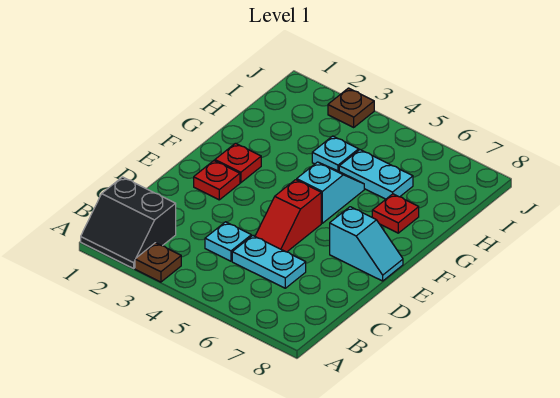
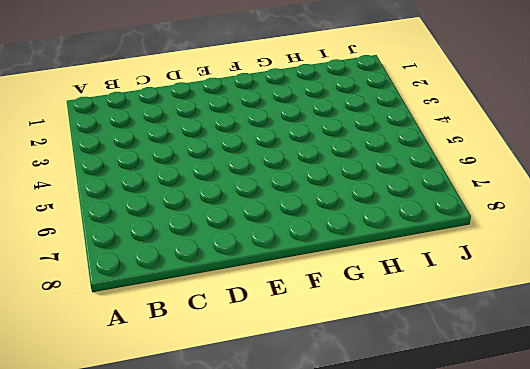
none -> black slope A1:B2 level 1 top B
none -> brown plate A3 level 1
none -> cyan plate C4 level 1

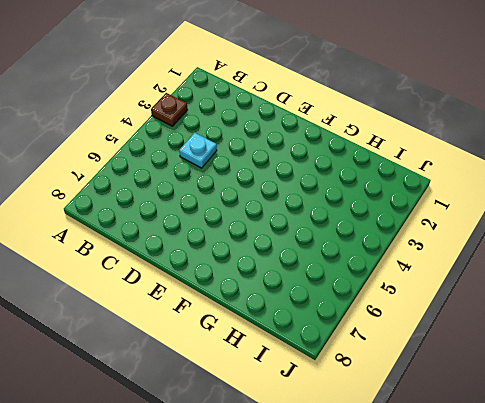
none -> black slope A1:B2 level 1 top B
none -> cyan plate C5:C6 level 1
none -> red slope D5:E5 level 1 top E

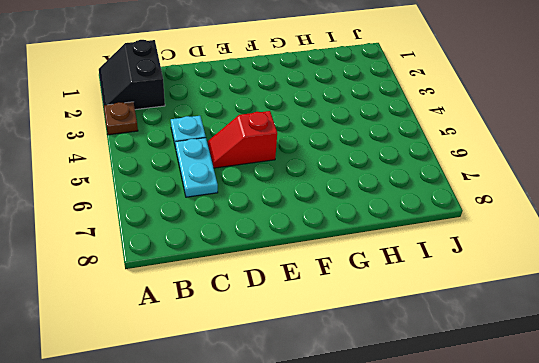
none -> red plate E2 level 1
none -> cyan slope E7:E8 level 1 top 7
none -> red plate F2 level 1

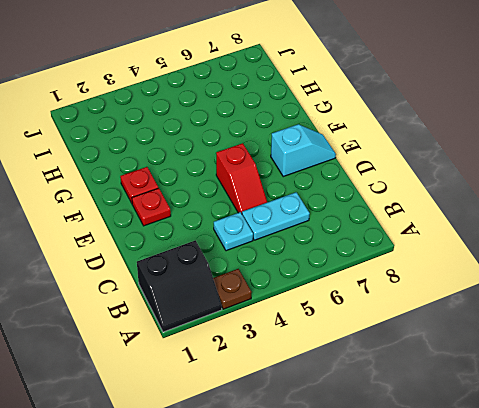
none -> cyan slope F5:G5 level 1 top F
none -> red plate G7 level 1
none -> cyan plate H4 level 1

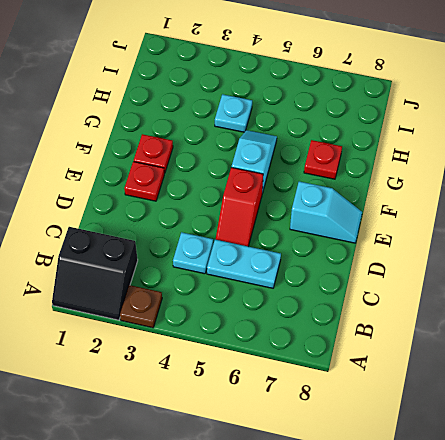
none -> cyan plate H5:H6 level 1
none -> brown plate J3 level 1

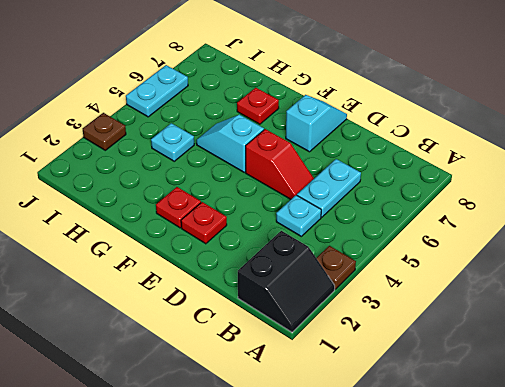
cyan plate J5:J6 level 1 -> cyan plate H5:H6 level 1

